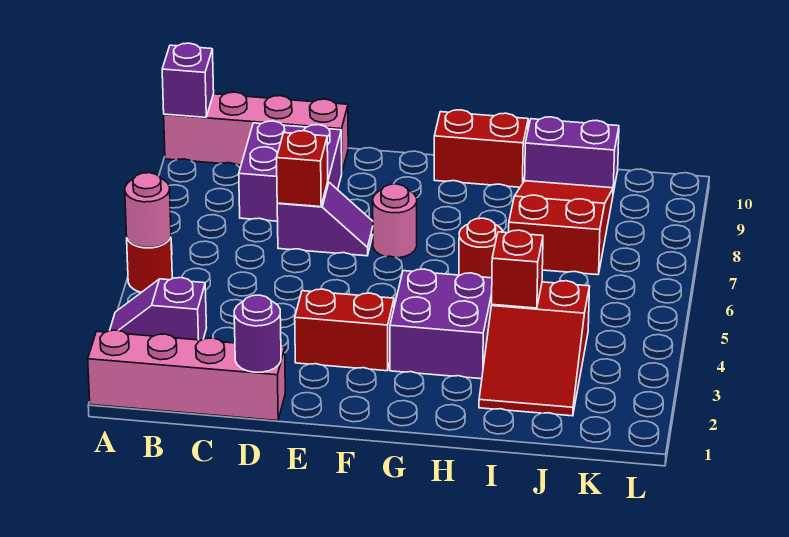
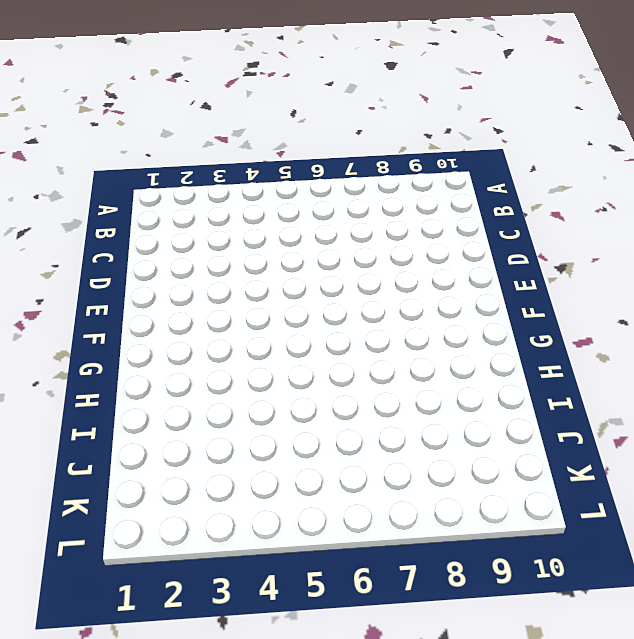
none -> pink brick A1:D1 level 1
none -> purple slope A3:B3 level 1 top B
none -> red round brick A5 level 1

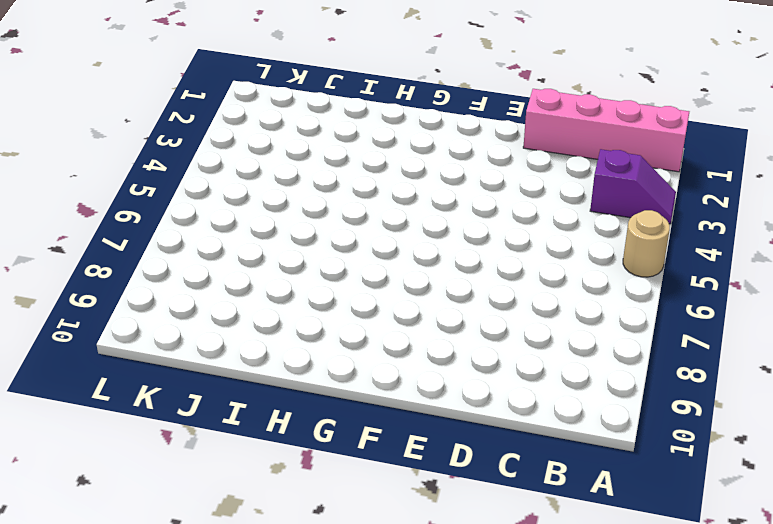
tan round brick A5 level 1 -> red round brick A5 level 1
none -> pink brick A10:D10 level 1
none -> purple brick C8:D9 level 1
none -> purple slope D7:E7 level 1 top D

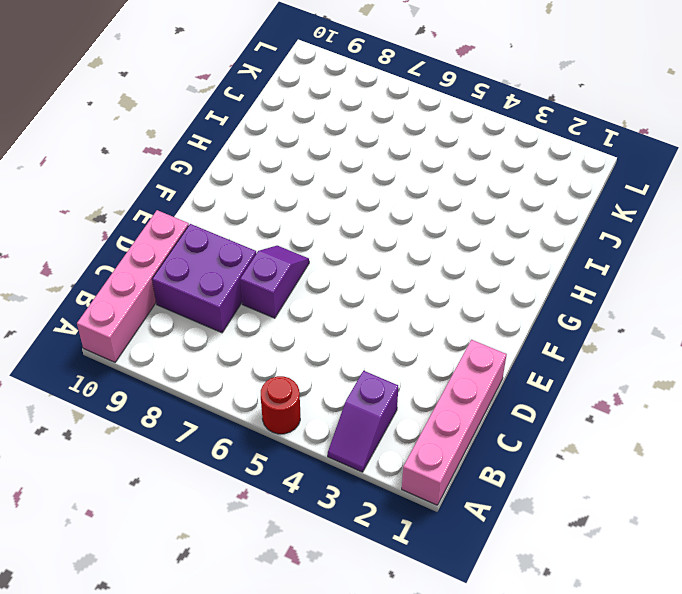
none -> red brick E3:F3 level 1
none -> pink round brick F7 level 1
none -> purple brick G3:H4 level 1

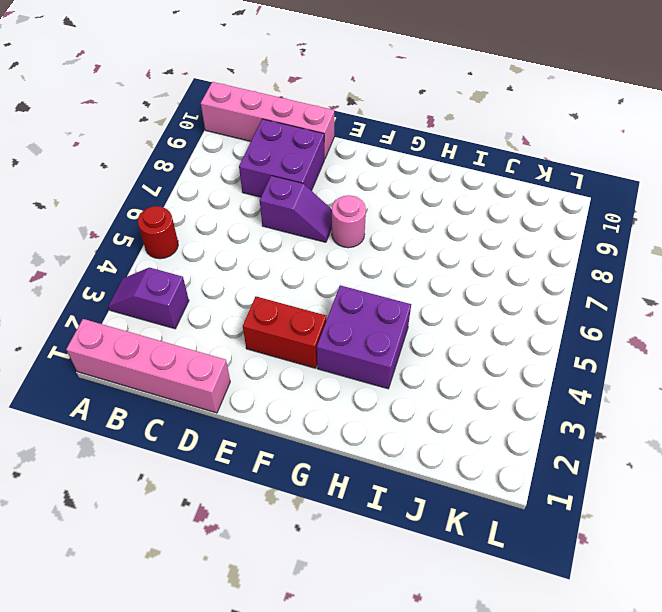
none -> red brick G10:H10 level 1
none -> red round brick H6 level 1
none -> red slope I2:J4 level 1 top 4

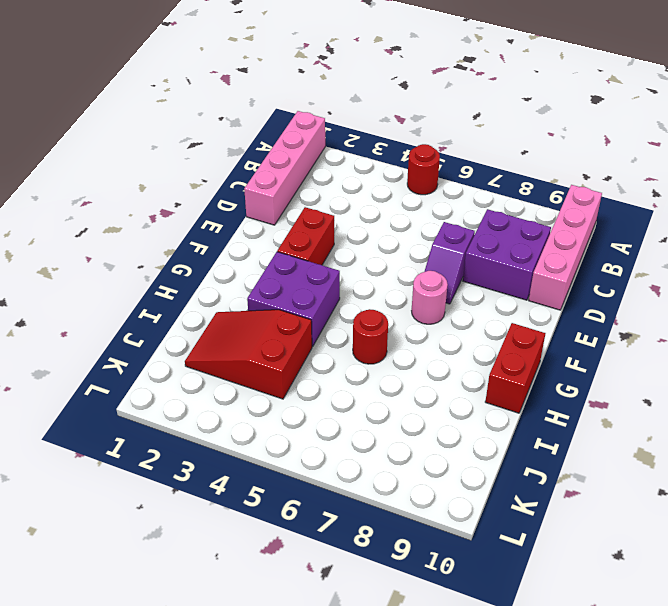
none -> purple slope A3:B3 level 1 top B
none -> red slope I7:J9 level 1 top 7
none -> purple brick I10:J10 level 1

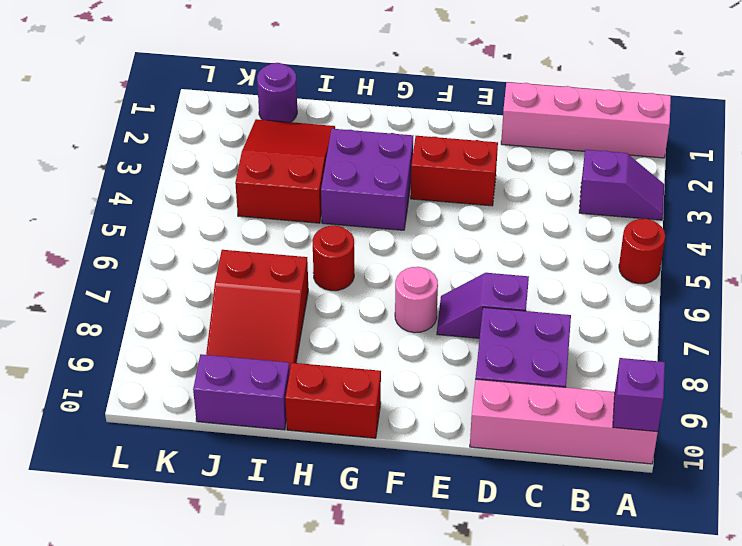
purple round brick J1 level 1 -> purple round brick D1 level 2
none -> pink round brick A5 level 2
none -> red brick D7 level 2
none -> red brick I4 level 2

